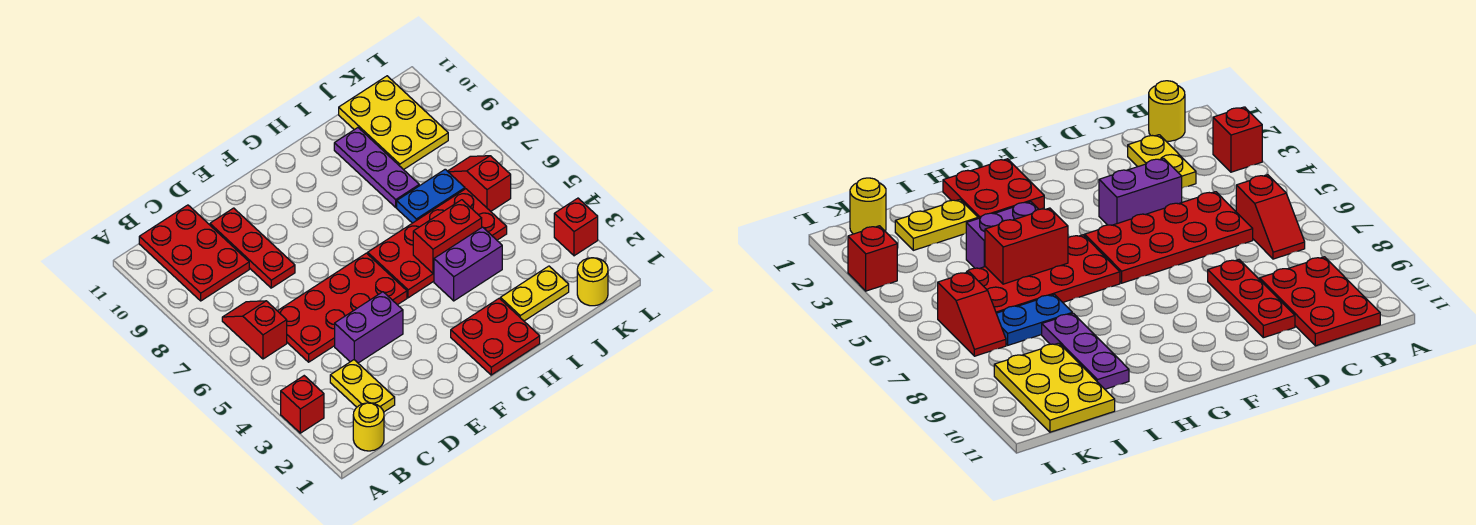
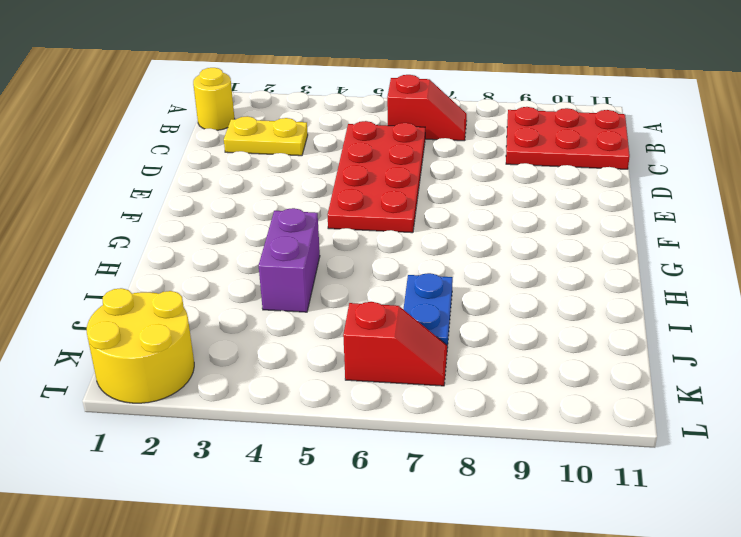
yellow round brick K1:L2 level 1 -> yellow round brick K1 level 1
none -> red brick A3 level 1
none -> purple brick D4:E4 level 1
none -> red plate D8:D10 level 1

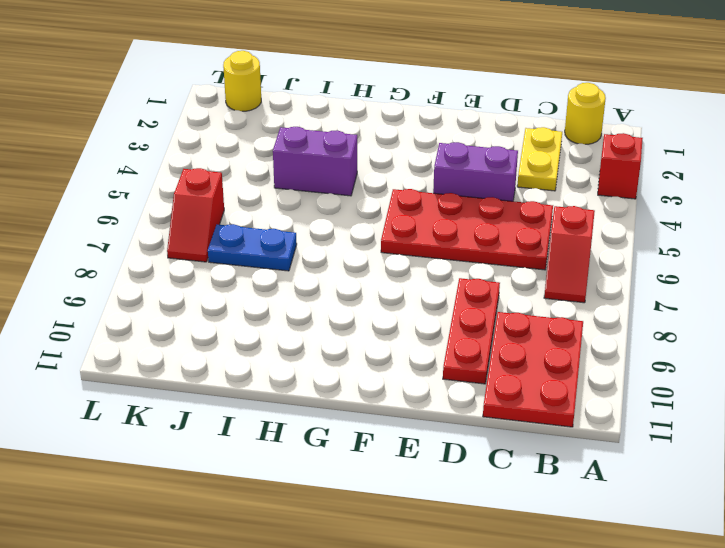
none -> red plate G1:H2 level 1
none -> red plate G5:J6 level 1
none -> yellow plate I2:J2 level 1

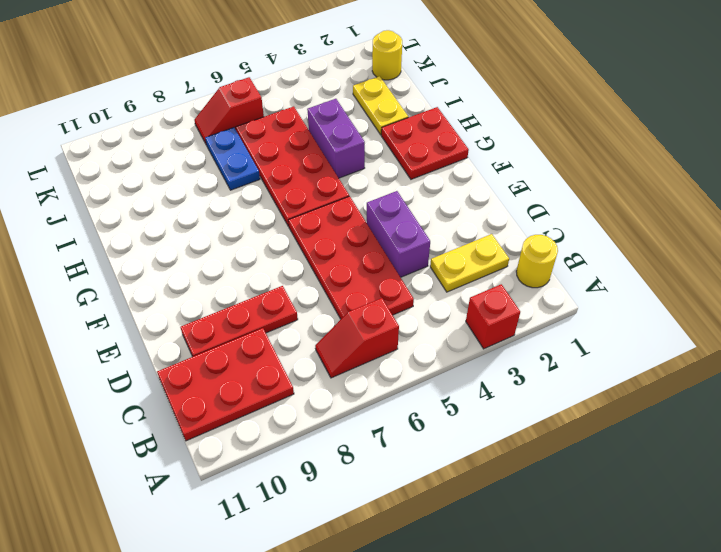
none -> purple plate I8:I10 level 1
none -> yellow plate J9:K11 level 1
none -> red brick L3 level 1

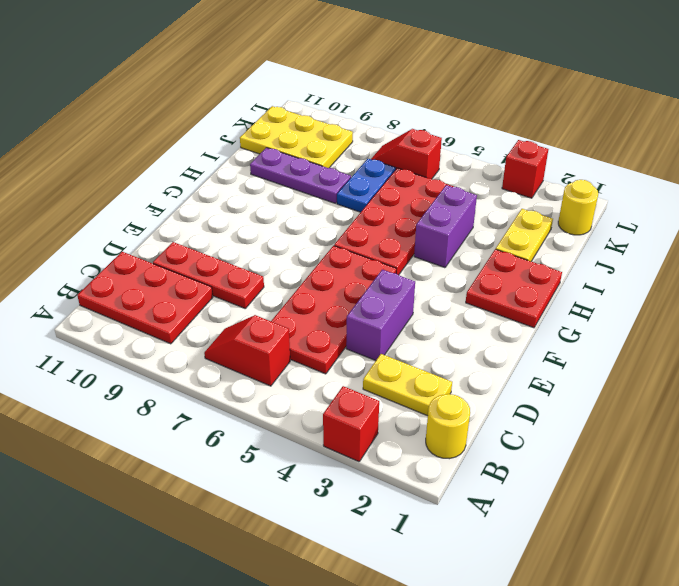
none -> red brick H5:I5 level 2

